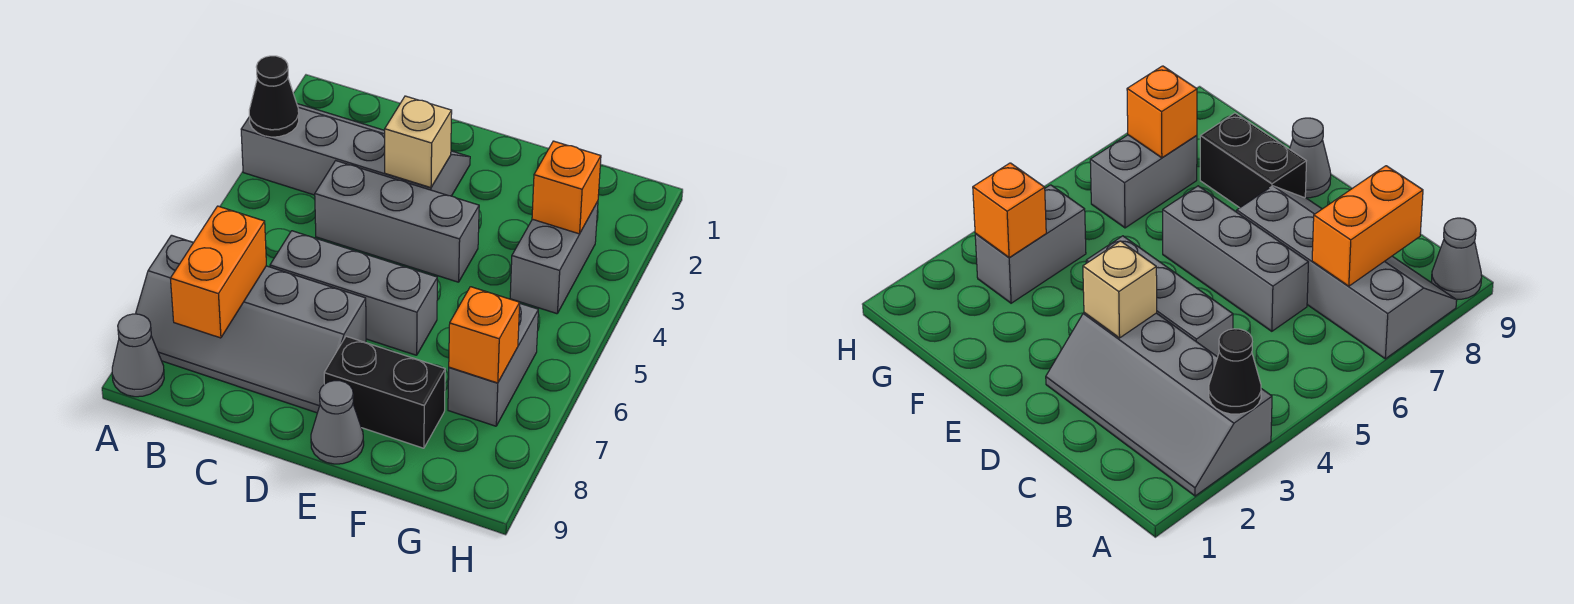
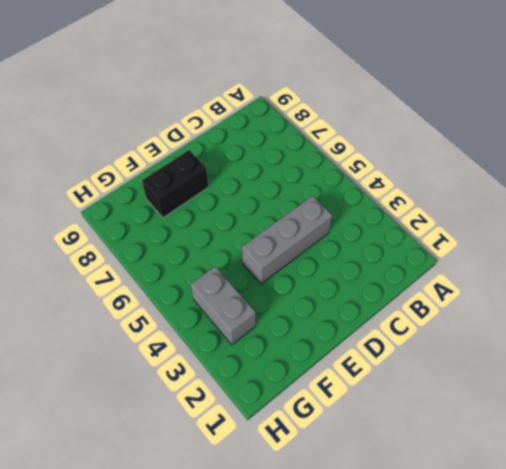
none -> grey slope A2:D3 level 1 top 3
none -> grey slope A7:D8 level 1 top 7
none -> grey cone A9 level 1

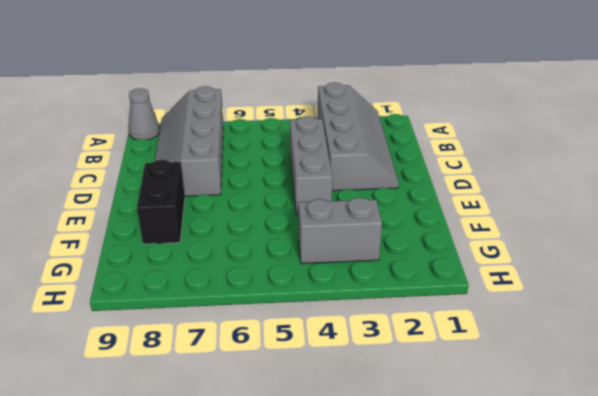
none -> grey brick C6:E6 level 1
none -> grey cone E9 level 1
none -> grey brick G6:G7 level 1

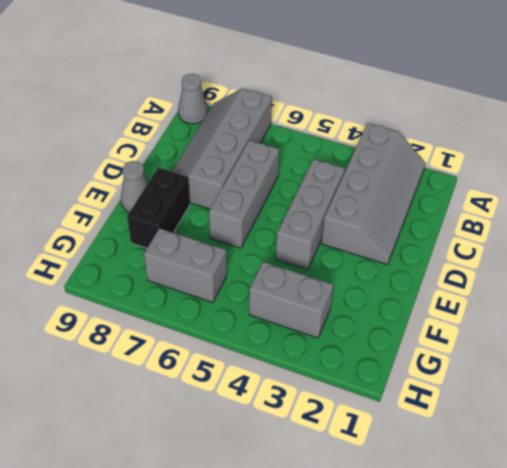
none -> black cone A3 level 2
none -> orange brick B7:B8 level 2
none -> tan brick D3 level 2

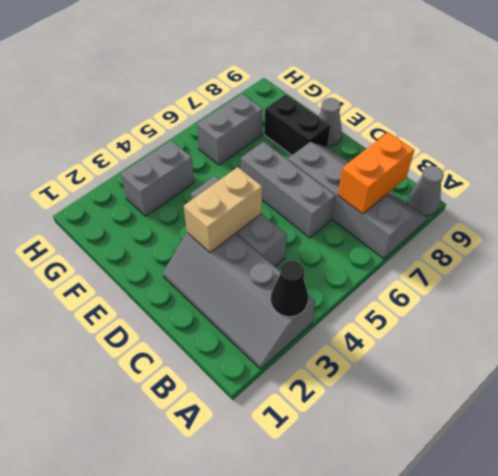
tan brick D3:D4 level 2 -> tan brick D3 level 2
none -> orange brick G3 level 2
none -> orange brick G7 level 2

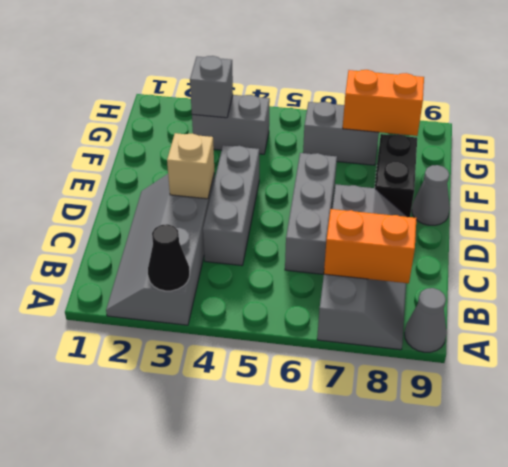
grey brick G3 level 2 -> orange brick G3 level 2
orange brick G7:G8 level 2 -> orange brick G7 level 2

